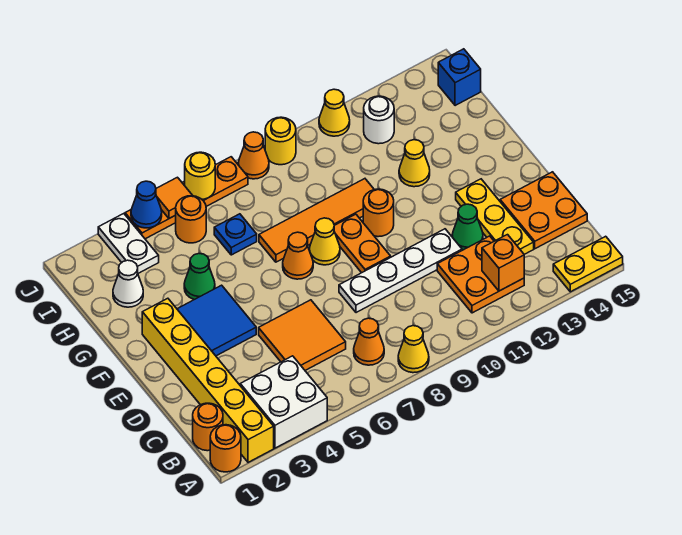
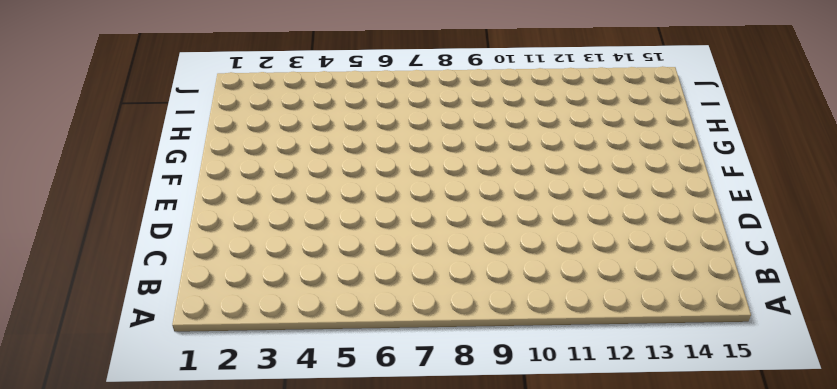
none -> orange round brick A1 level 1
none -> yellow brick A2:F2 level 1
none -> white brick A3:B4 level 1
none -> yellow cone A8 level 1

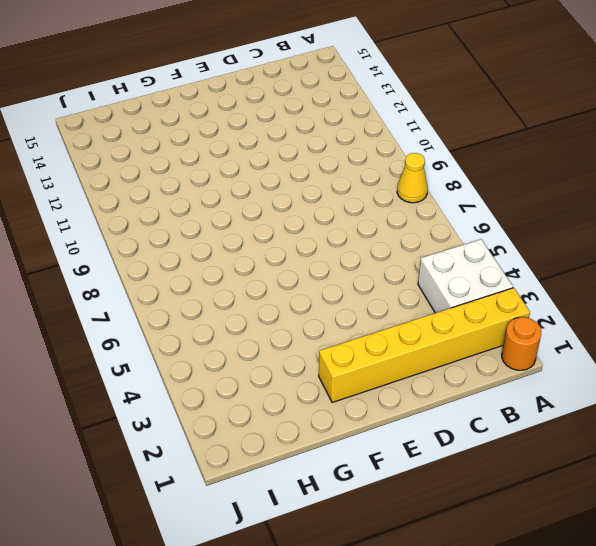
none -> yellow plate A14:A15 level 1
none -> orange round brick B1 level 1
none -> orange cone B7 level 1
none -> orange plate B11:C12 level 1

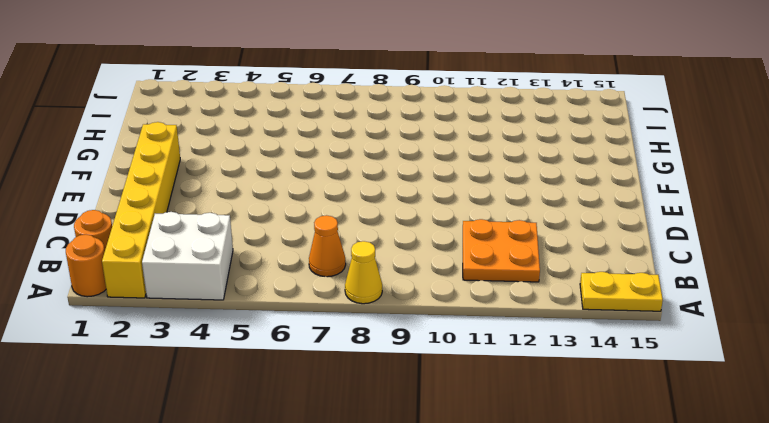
none -> orange tile C5:D6 level 1
none -> yellow plate C13:E13 level 1
none -> orange plate C14:D15 level 1
none -> white plate D8:D11 level 1

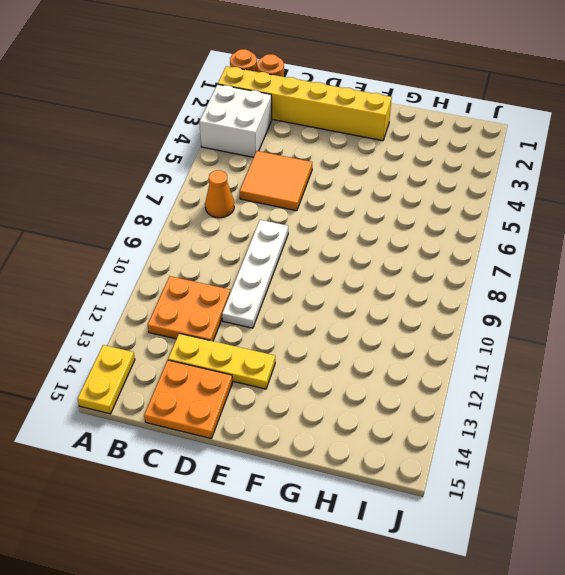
none -> yellow cone A8 level 1
none -> green cone D12 level 1
none -> blue tile E3:F4 level 1
none -> orange plate E9:F9 level 1

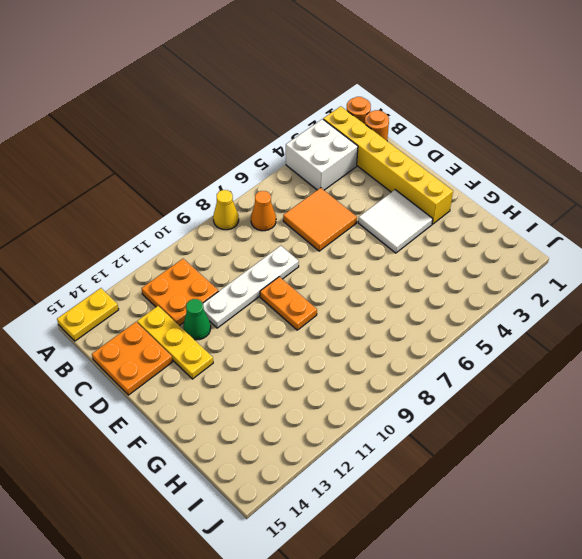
white tile E3:F4 level 1 -> blue tile E3:F4 level 1
none -> orange cone F7 level 1
none -> yellow cone F8 level 1
none -> orange round brick F10 level 1
none -> green cone G4 level 1

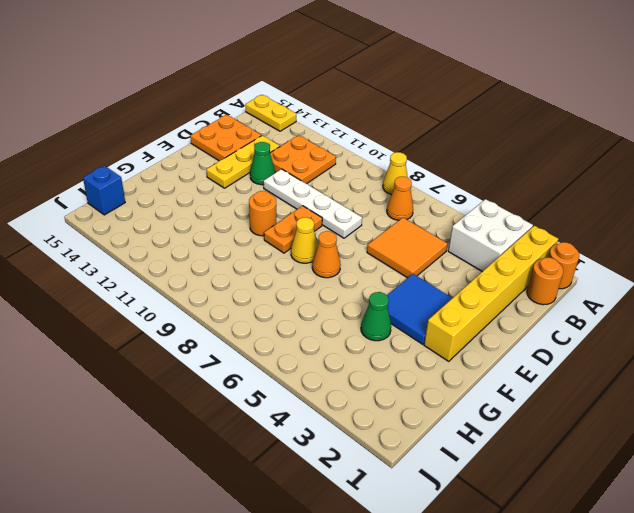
none -> orange tile G7:G10 level 1
none -> yellow cone G12 level 1
none -> white cone H2 level 1
none -> blue plate H6 level 1

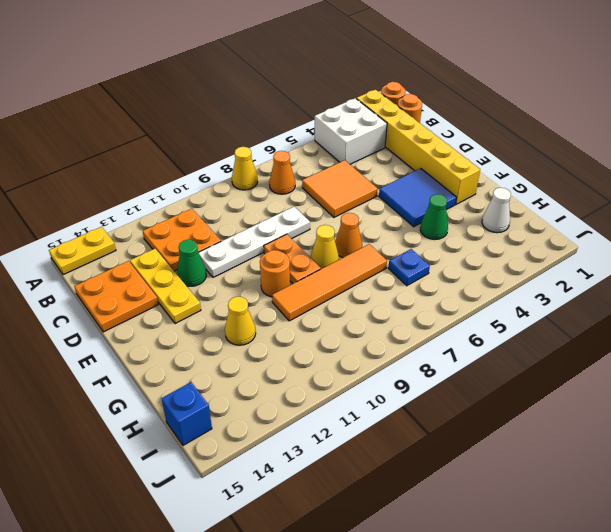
none -> white plate I3:J3 level 1
none -> orange round brick I5 level 1
none -> white round brick I12 level 1
none -> orange plate J4:J7 level 1

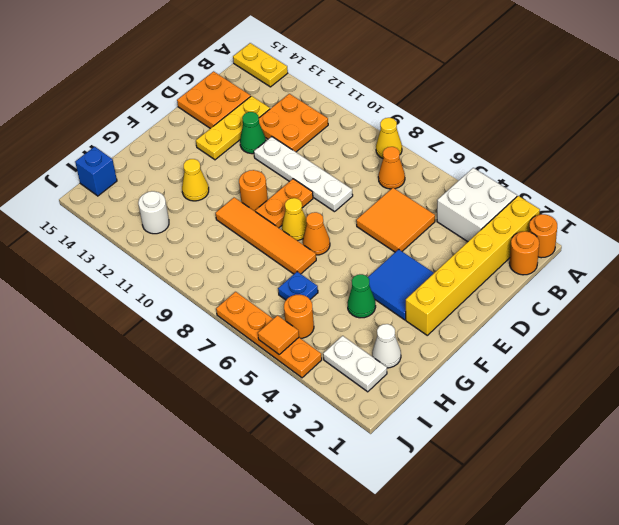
white plate I2:I3 level 1 -> white plate I3:J3 level 1
none -> orange cone J8 level 1
none -> yellow round brick J9 level 1
none -> yellow cone J11 level 1
none -> orange brick B12 level 2

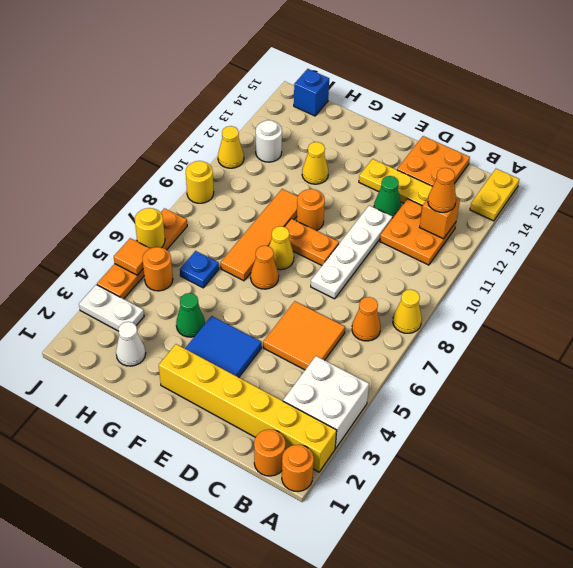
orange cone B12 level 3 -> orange cone J8 level 1
none -> blue cone J4 level 2

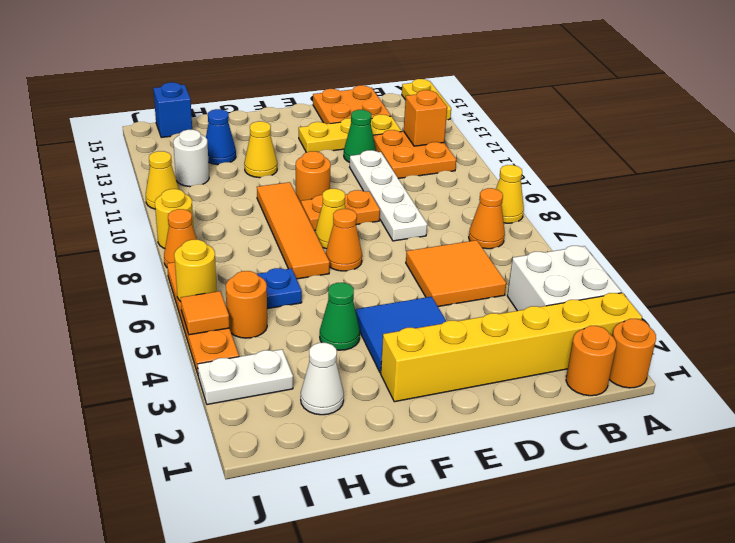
blue cone H13 level 1 -> blue cone J4 level 2

